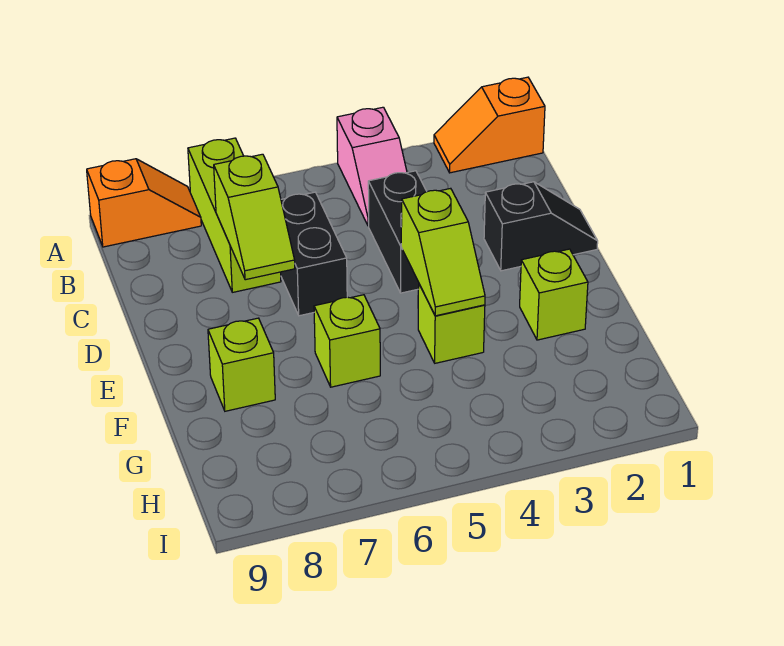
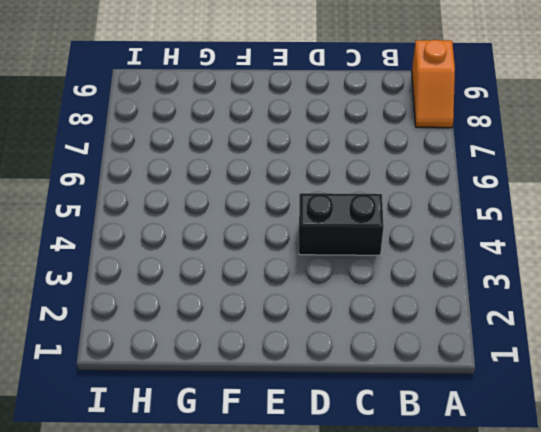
none -> orange slope A1:A2 level 1 top 1
none -> pink slope A4:B4 level 1 top A
none -> lime brick A7:C7 level 1

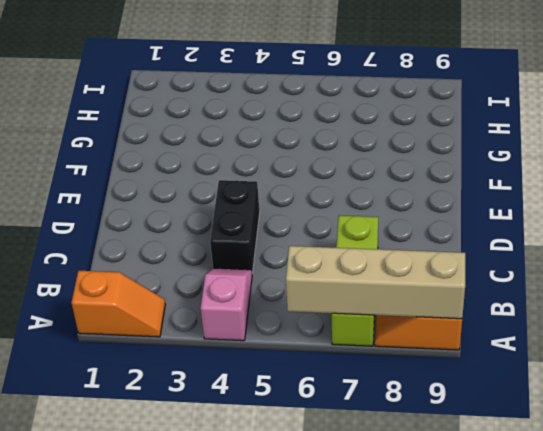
tan brick A6:A9 level 2 -> none
none -> black brick C6:D6 level 1
none -> black slope D1:D2 level 1 top 2
none -> lime brick F2 level 1

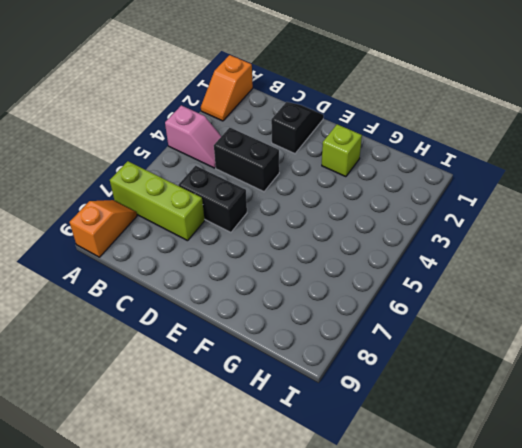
none -> lime brick F4 level 1
none -> lime brick F6 level 1
none -> lime brick F8 level 1

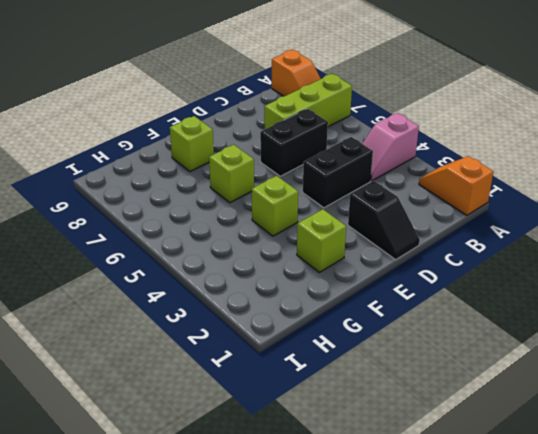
none -> lime slope C7:D7 level 2 top C
none -> lime slope E4:F4 level 2 top E

